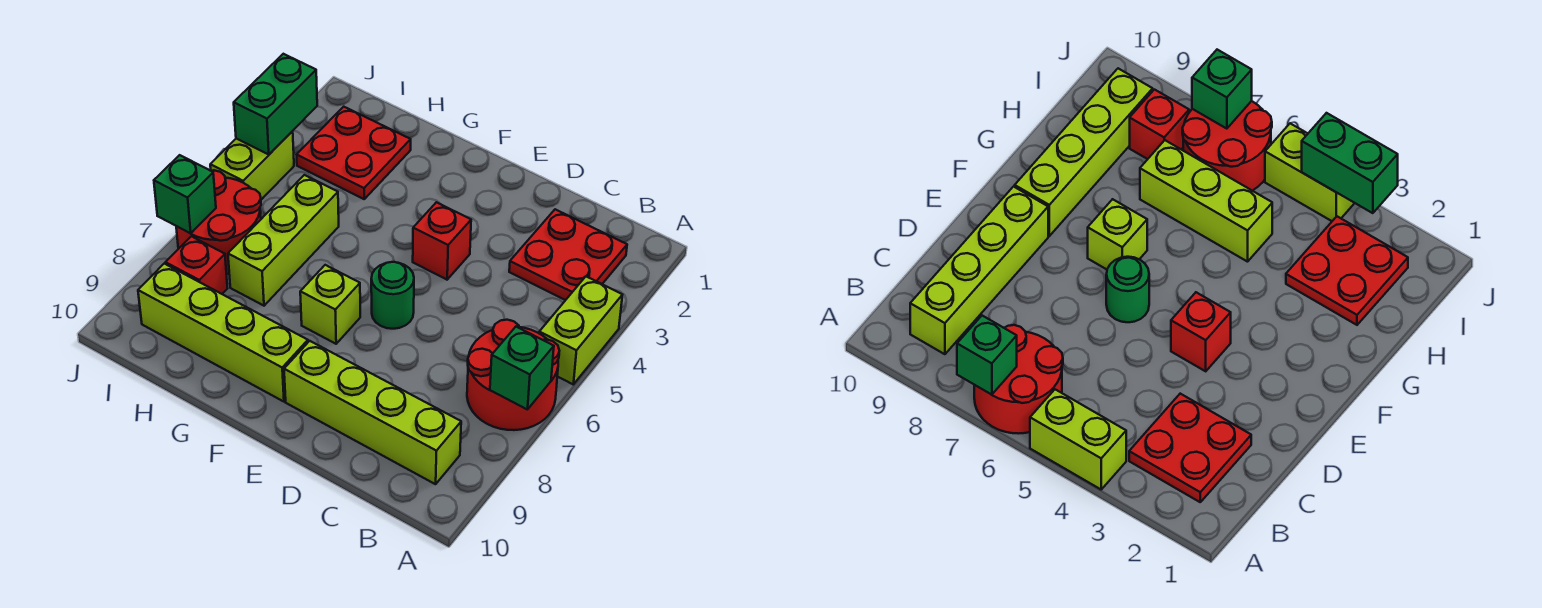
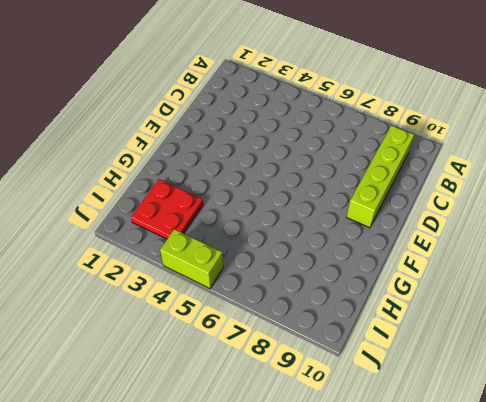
none -> lime brick A4:A5 level 1
none -> red round brick A6:B7 level 1
none -> red plate B2:C3 level 1

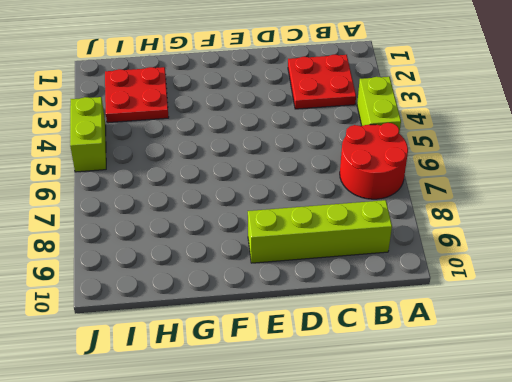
none -> red brick E4 level 1
none -> green round brick E6 level 1
none -> lime brick F7 level 1

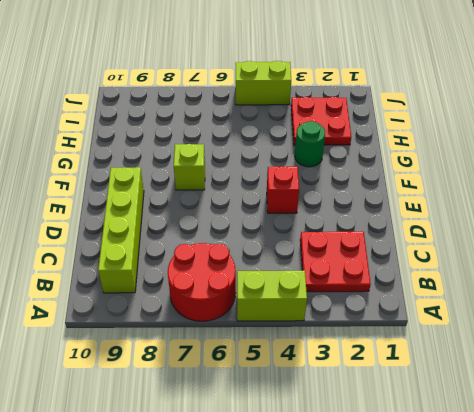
green round brick G3 level 1 -> green round brick E6 level 1
none -> lime brick F9:I9 level 1
none -> lime brick H5:H7 level 1
none -> red round brick I6:J7 level 1

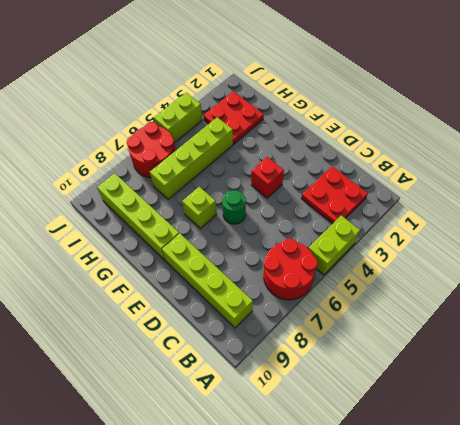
lime brick H4:H7 level 1 -> lime brick H5:H7 level 1
none -> red brick I8 level 1
none -> green brick A7 level 2
none -> green brick J3:J4 level 2

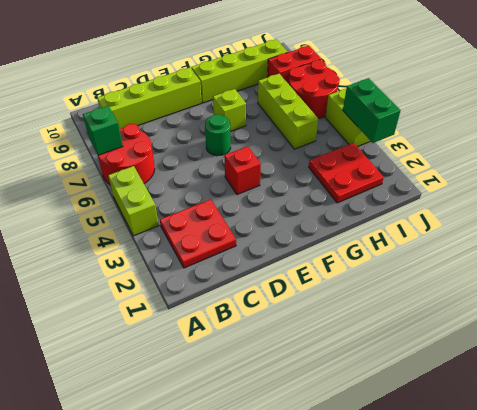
red brick I8:J8 level 1 -> red brick I8 level 1
none -> green brick J7 level 2

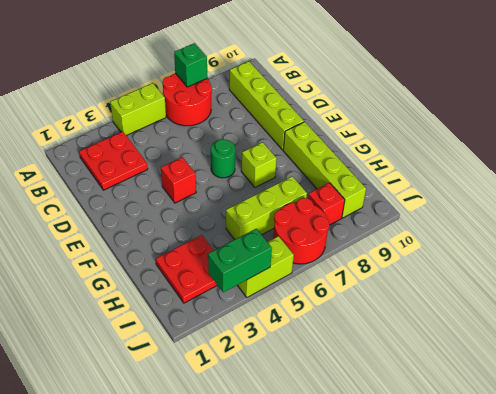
none -> green brick J7 level 2

